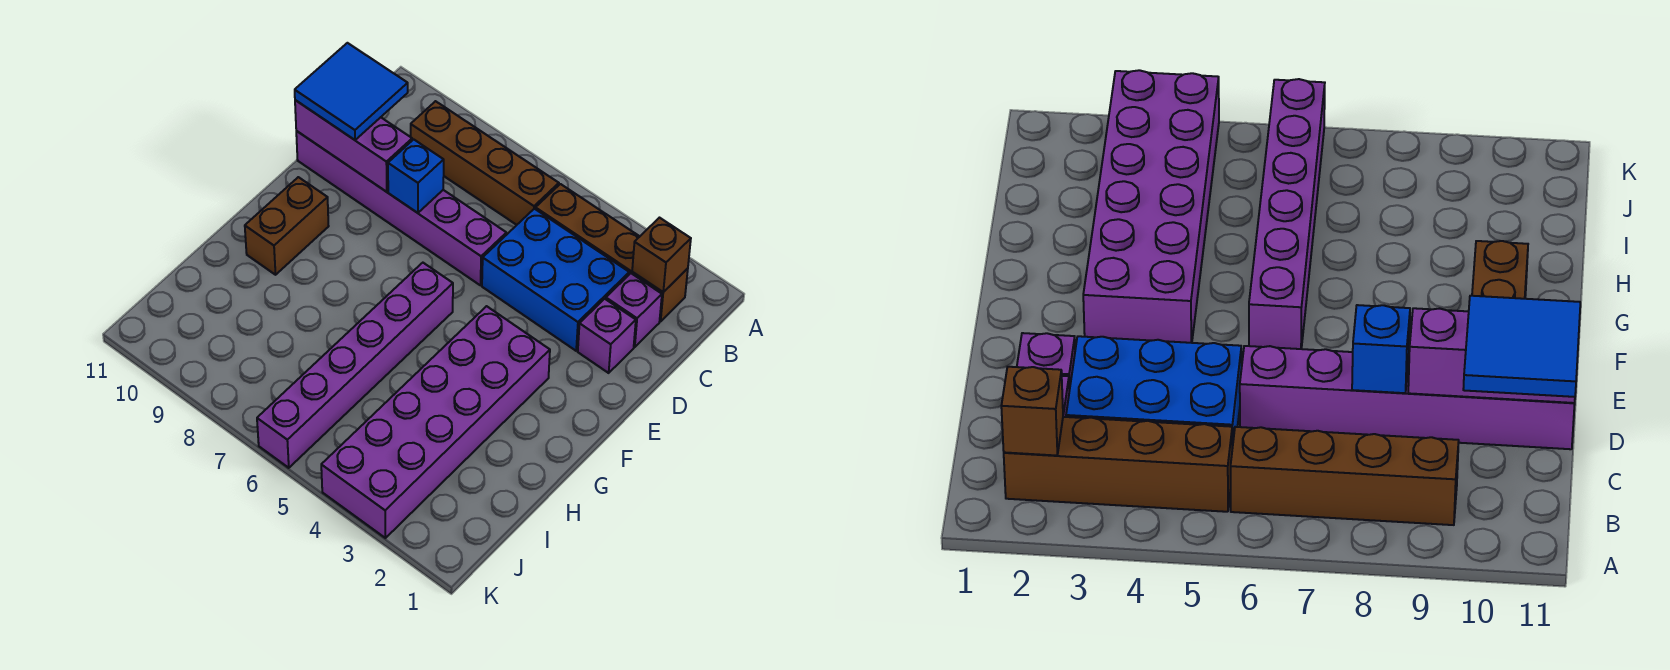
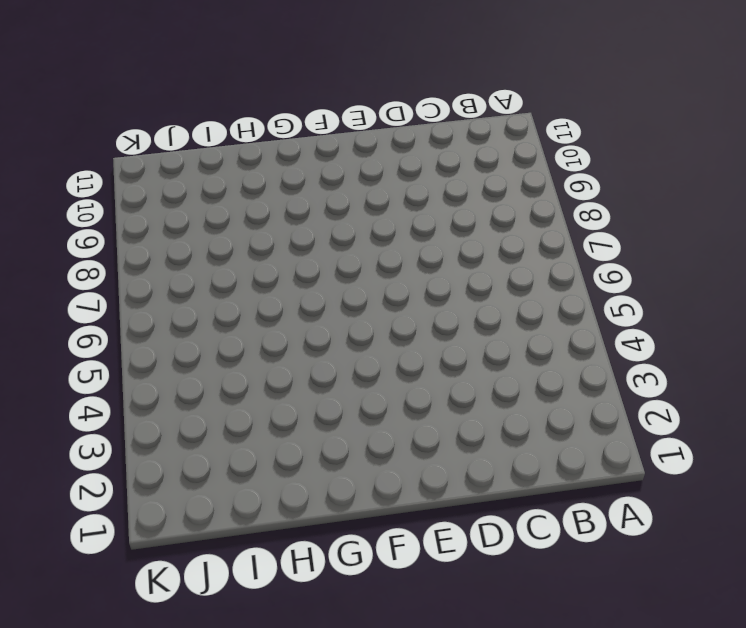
none -> brown brick B2:B5 level 1
none -> brown brick B6:B9 level 1
none -> purple brick C2 level 1

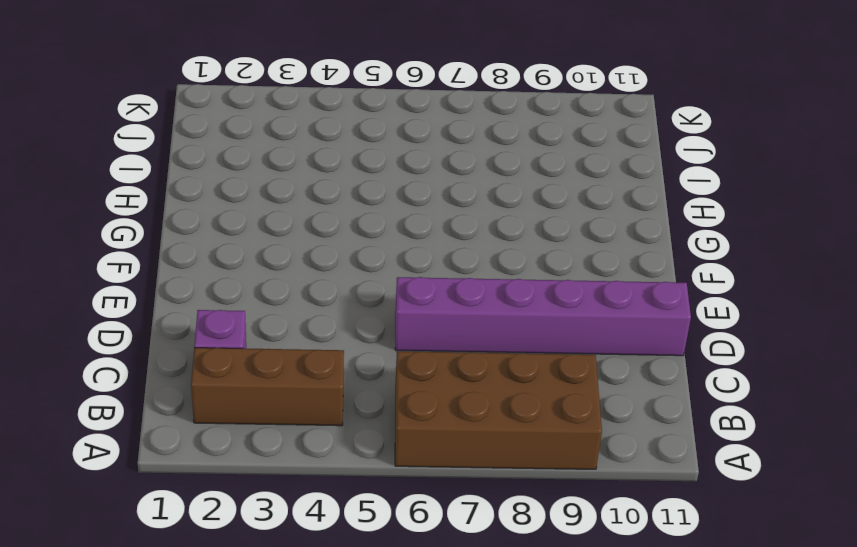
brown brick A6:B9 level 1 -> brown brick B6:B9 level 1
brown brick B2:B4 level 1 -> brown brick B2:B5 level 1
none -> blue brick C3:D5 level 1
none -> purple brick D2 level 1
none -> purple brick F3:K4 level 1

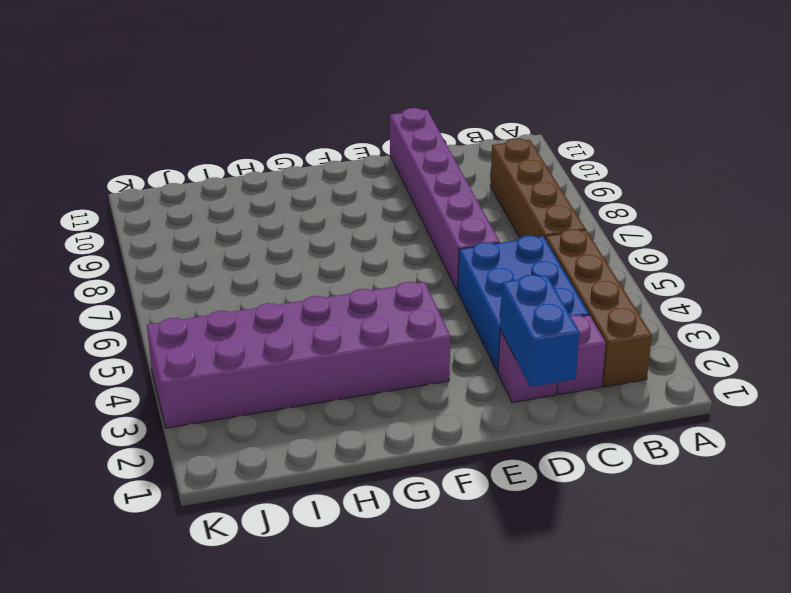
blue brick D1:D2 level 2 -> none
none -> purple brick F6:K6 level 1
none -> brown brick F10:G10 level 1
none -> brown brick B2 level 2

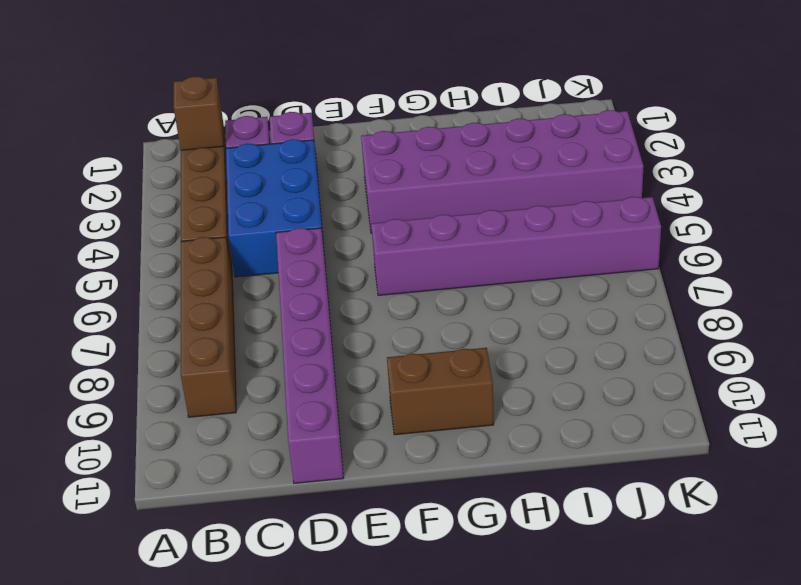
none -> blue brick D8 level 2
none -> purple brick D9:D11 level 2
none -> blue tile C10:D11 level 3

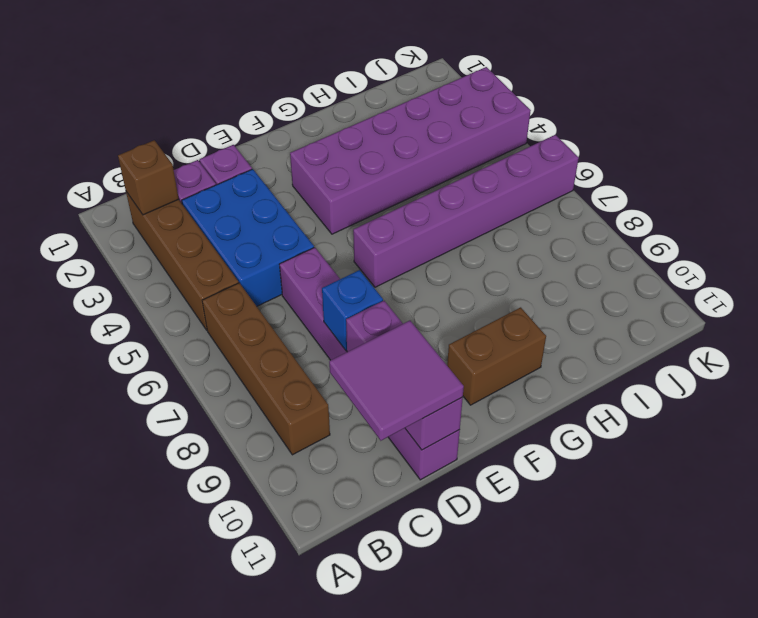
purple tile C10:D11 level 3 -> blue tile C10:D11 level 3

